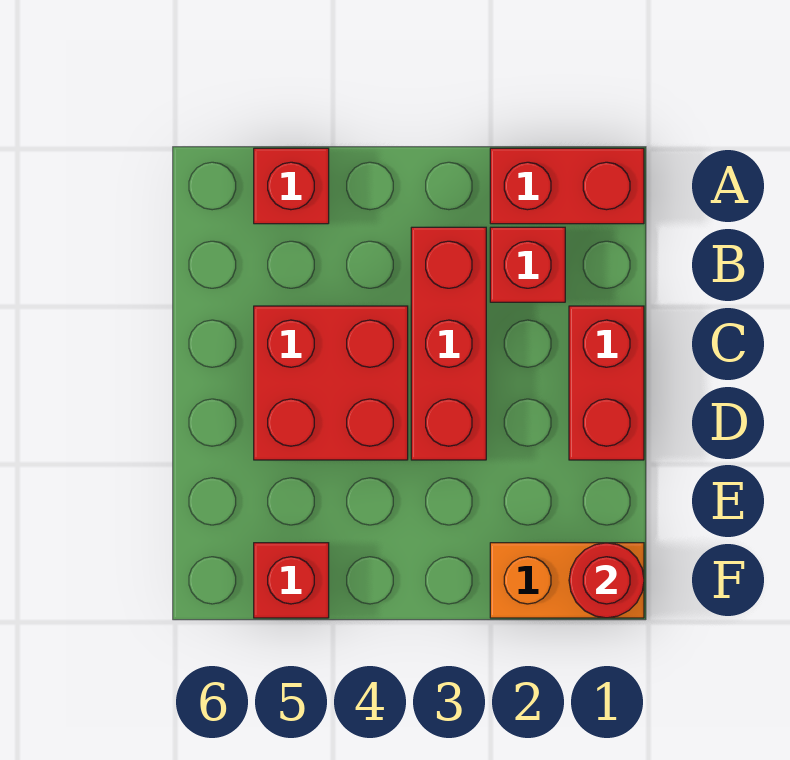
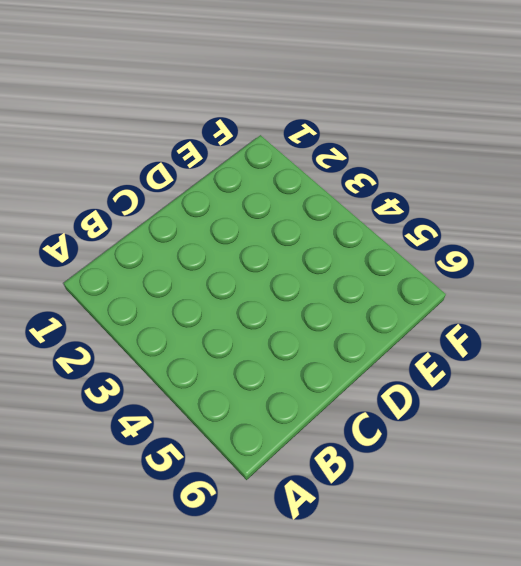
none -> red brick A1:A2 level 1
none -> red brick A5 level 1

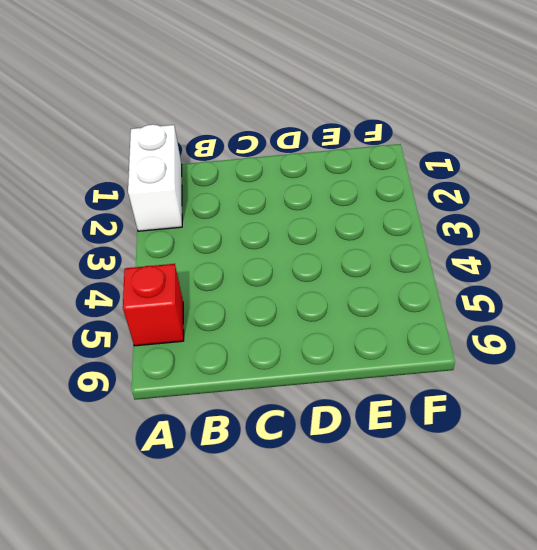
white brick A1:A2 level 1 -> red brick A1:A2 level 1
none -> red brick B2 level 1
none -> red brick B3:D3 level 1

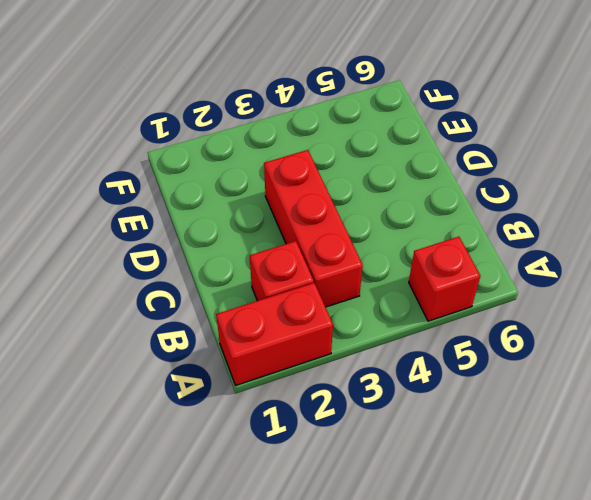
none -> red brick C1:D1 level 1
none -> red brick C4:D5 level 1

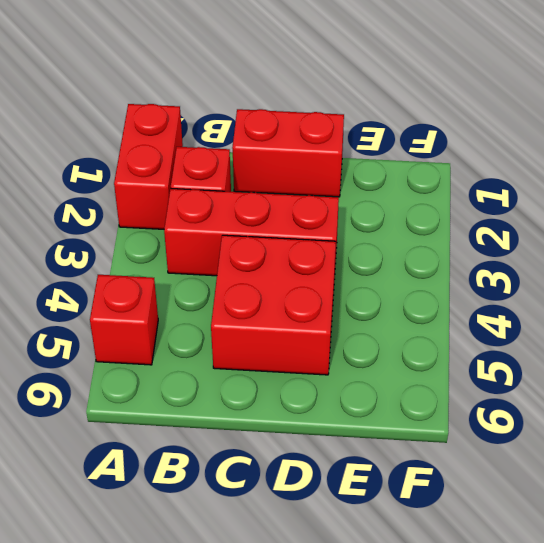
none -> orange brick F1:F2 level 1
none -> red brick F5 level 1

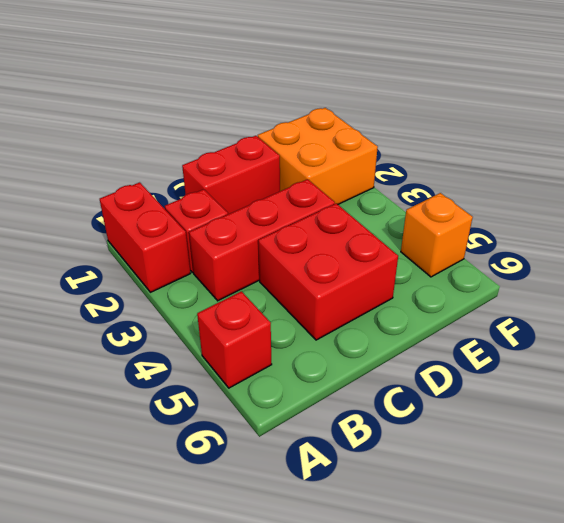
orange brick E1:F2 level 1 -> orange brick F1:F2 level 1
orange brick F5 level 1 -> red brick F5 level 1
none -> red round brick F1 level 2

